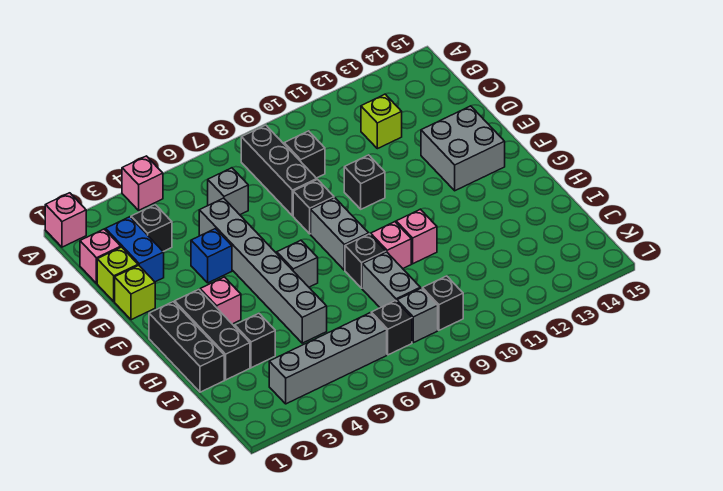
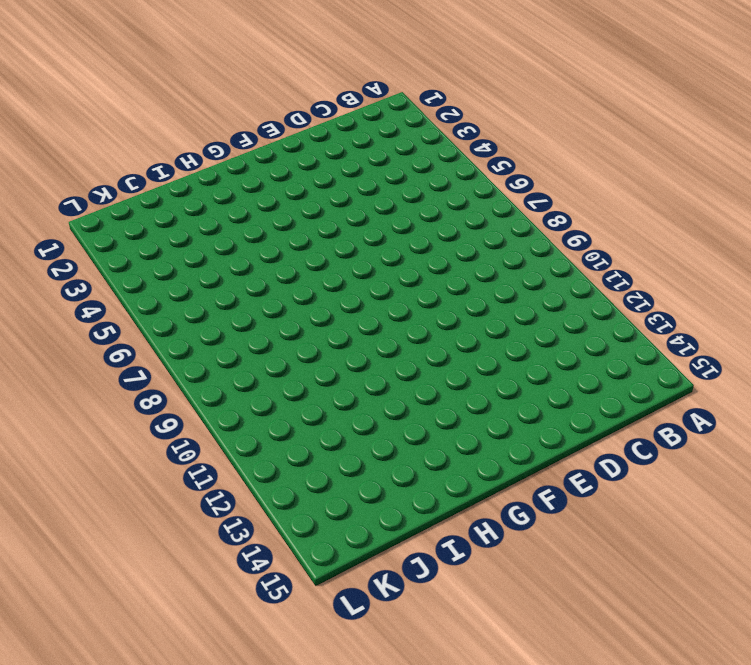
none -> pink brick A1 level 1
none -> pink brick A4 level 1
none -> black brick B8:D8 level 1
none -> pink brick C1 level 1

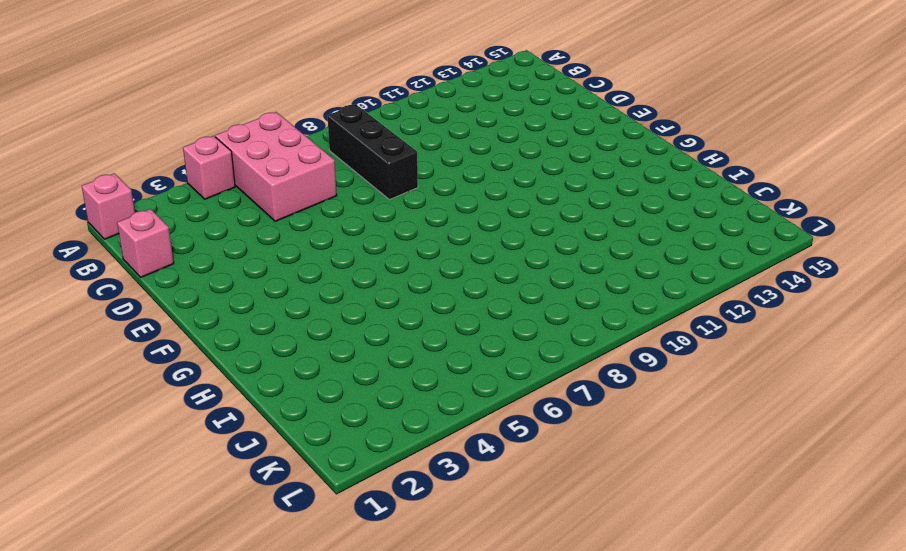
pink brick A5:C6 level 1 -> grey brick C6 level 1
none -> blue brick C2:D2 level 1
none -> black brick C3 level 1
none -> black brick C9 level 1
none -> lime brick C12 level 1

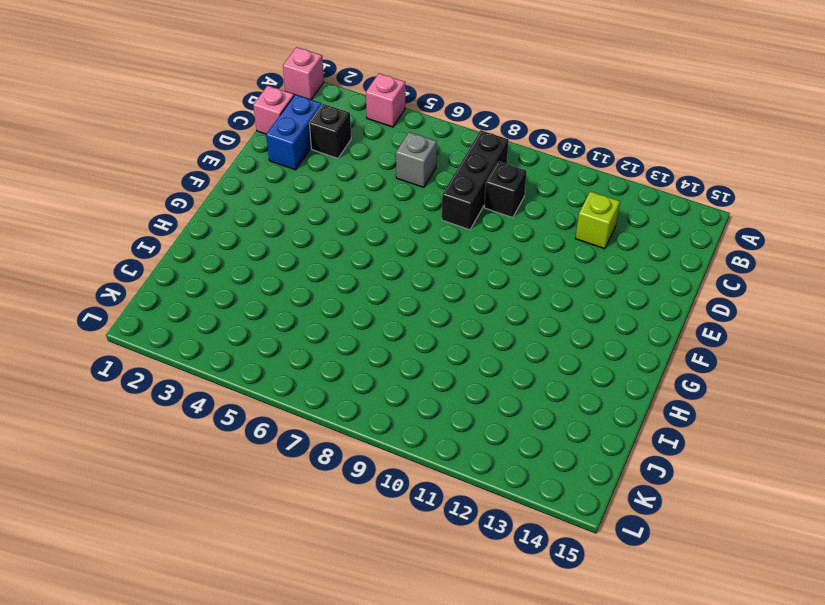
none -> lime brick D1 level 1
none -> grey brick D5:I5 level 1
none -> lime brick E1 level 1
none -> blue brick E4 level 1

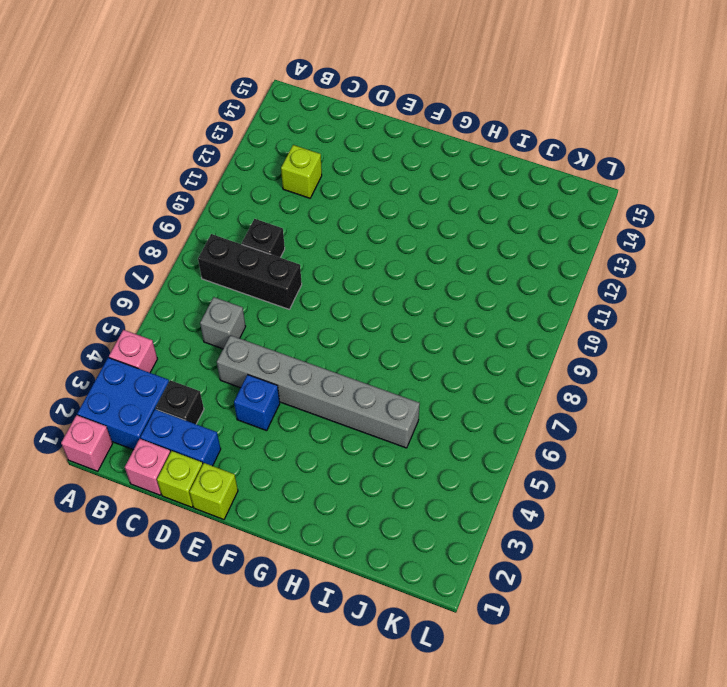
blue brick A2:B3 level 1 -> none
none -> black brick E8 level 1
none -> black brick E10 level 1
none -> grey brick E13:F14 level 1
none -> grey brick F8:G8 level 1

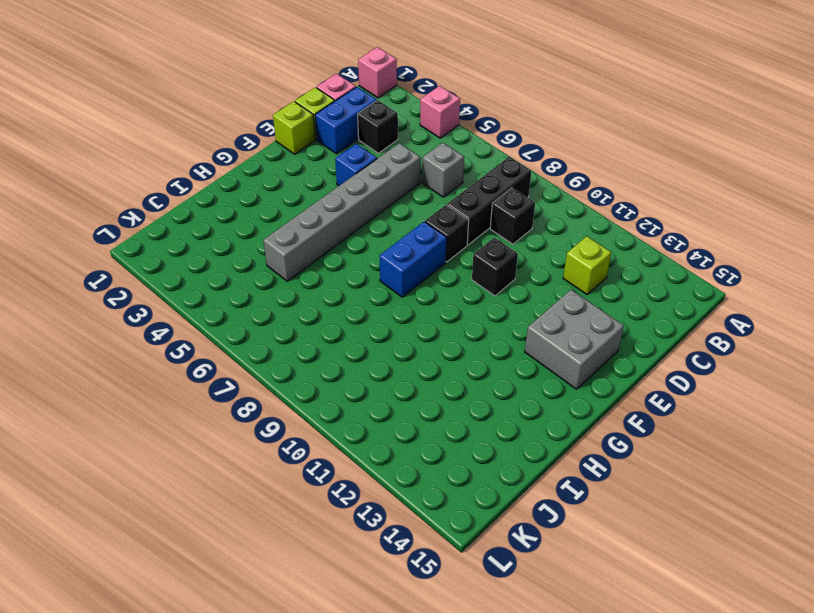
blue brick F8:G8 level 1 -> grey brick F8:G8 level 1
none -> black brick G1:I1 level 1
none -> black brick G2:I2 level 1
none -> pink brick G3 level 1
none -> grey brick G6 level 1

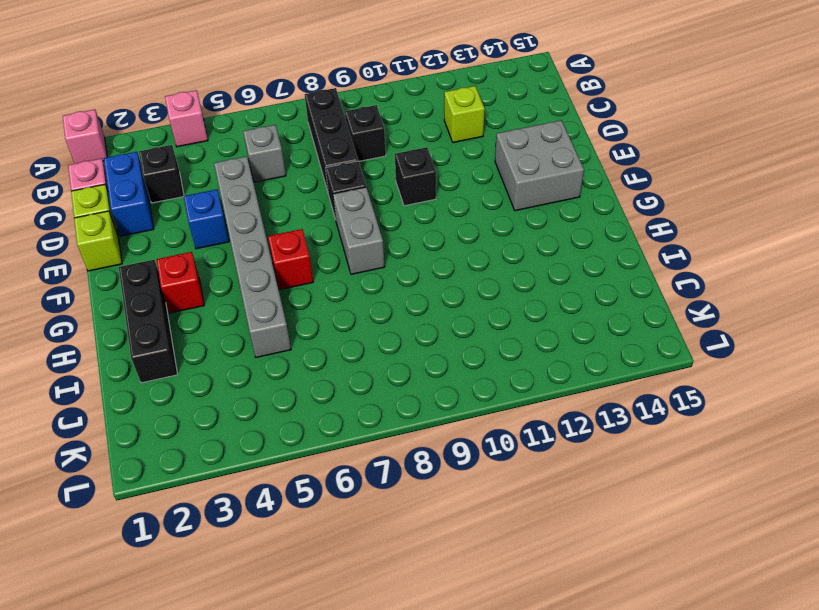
red brick G3 level 1 -> pink brick G3 level 1
red brick G6 level 1 -> grey brick G6 level 1
none -> black brick G1:I1 level 1
none -> black brick H8 level 1
none -> pink brick H9 level 1
none -> pink brick H10 level 1

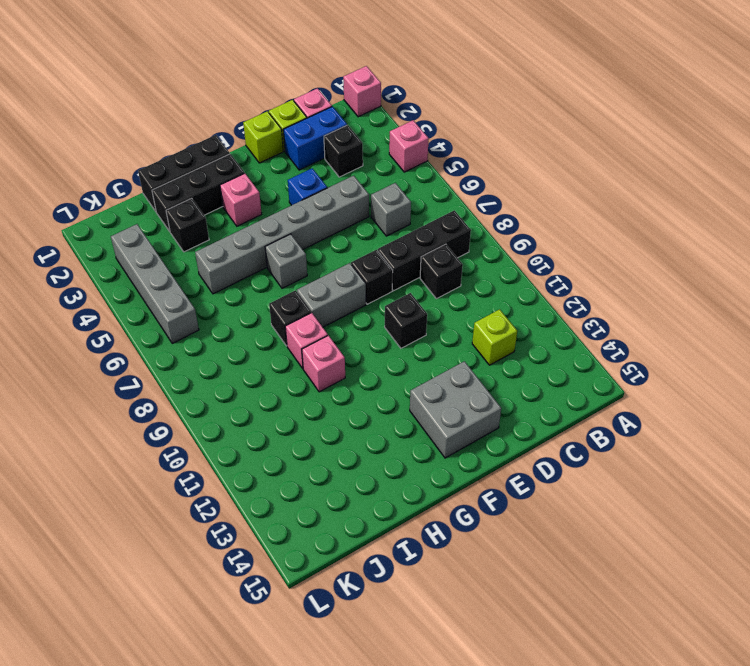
none -> grey brick I8:J8 level 1
none -> black brick K7 level 1
none -> grey brick K8 level 1
none -> black brick K9 level 1

